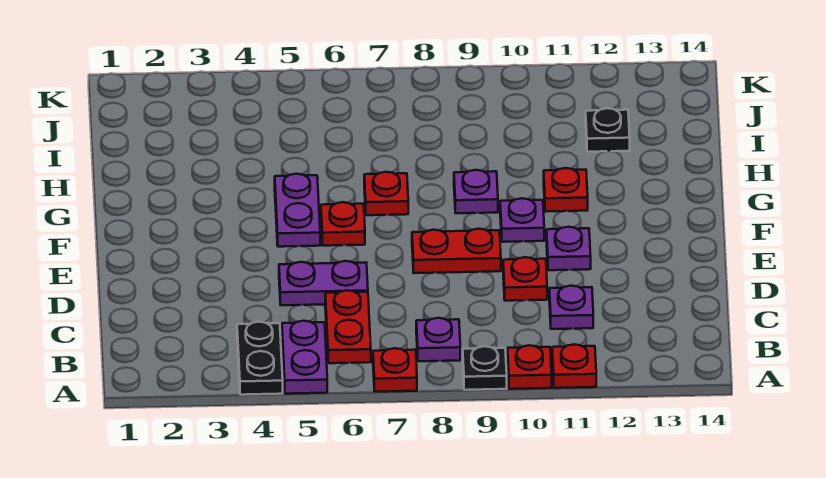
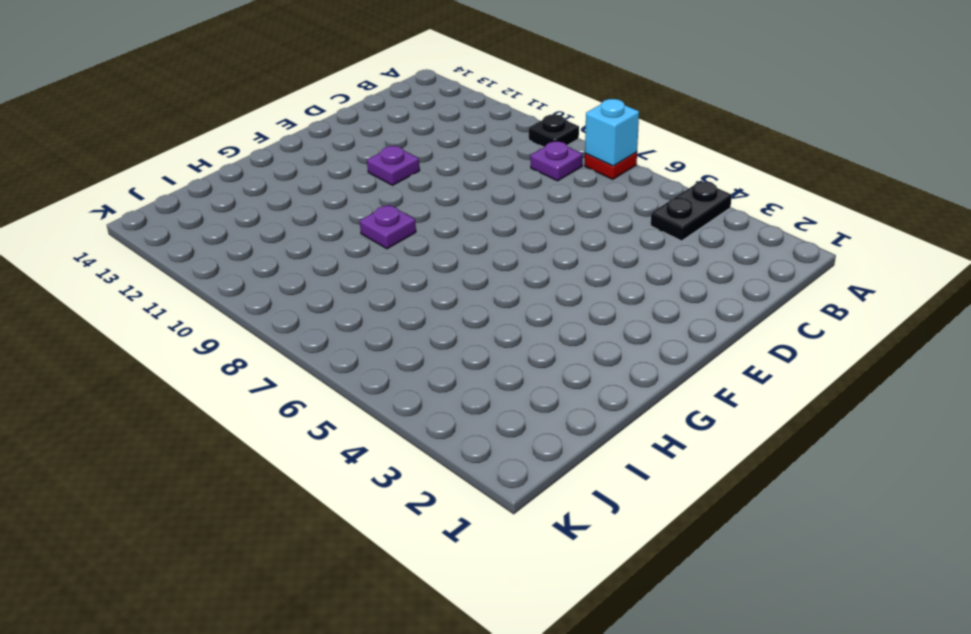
cyan brick A7 level 2 -> none
none -> purple plate A5:B5 level 1
none -> red plate A10 level 1
none -> red plate A11 level 1

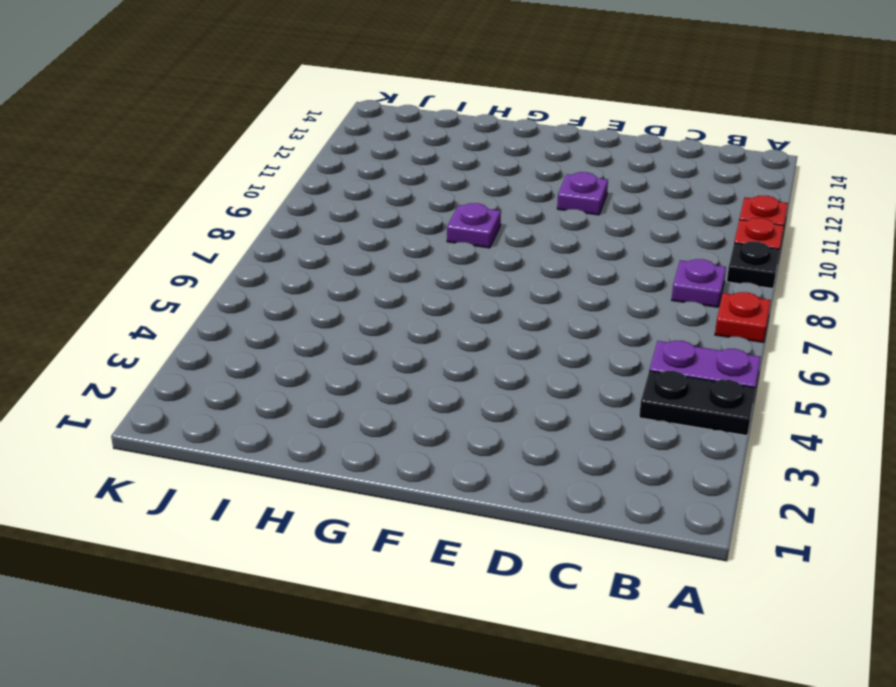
none -> red plate B6:C6 level 1
none -> purple plate C11 level 1
none -> purple plate D5:D6 level 1

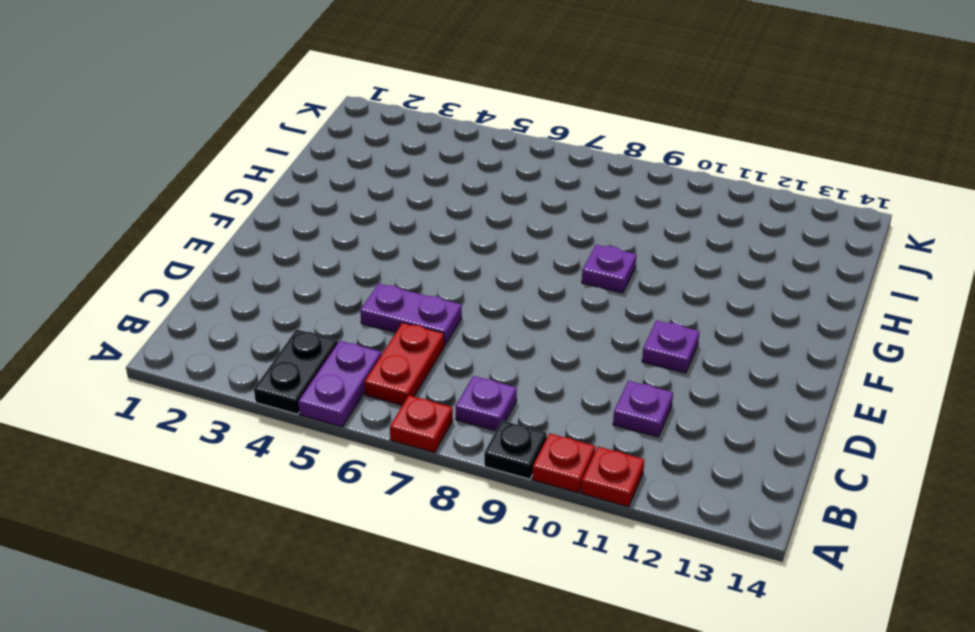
none -> red plate D10 level 1
none -> red plate E8:E9 level 1
none -> purple plate F5:G5 level 1

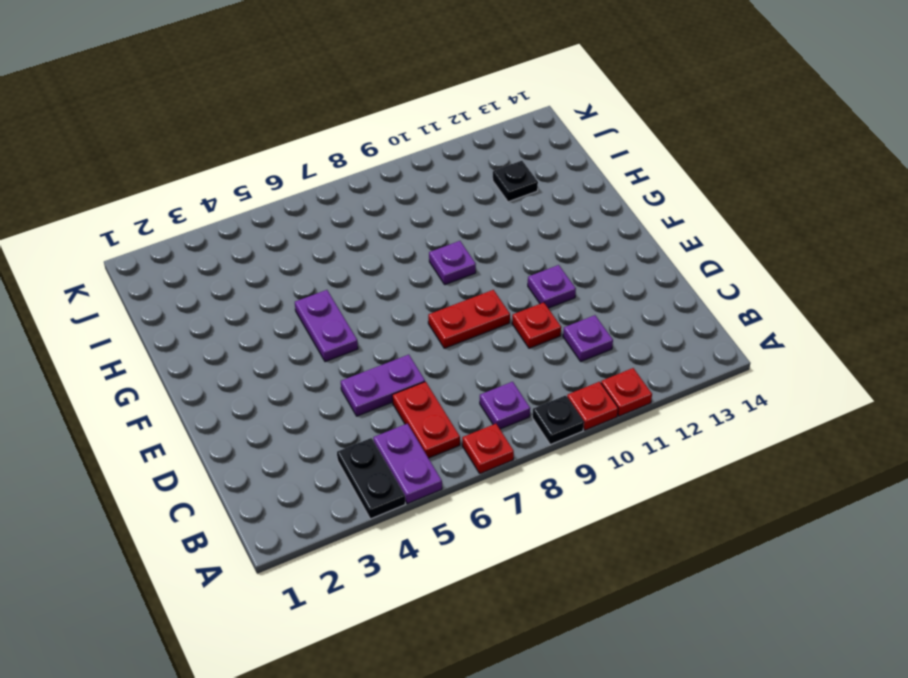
none -> red plate F6 level 1
none -> purple plate F10 level 1
none -> red plate G7 level 1

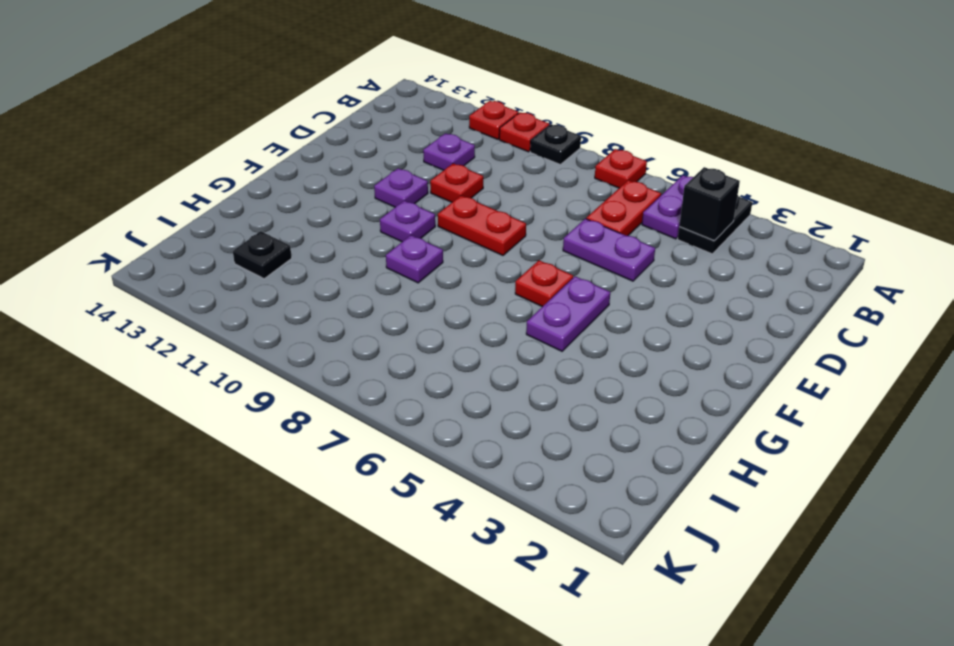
black brick B4 level 2 -> none
none -> purple plate B8 level 1
none -> red plate G7 level 1
none -> red plate G11 level 1

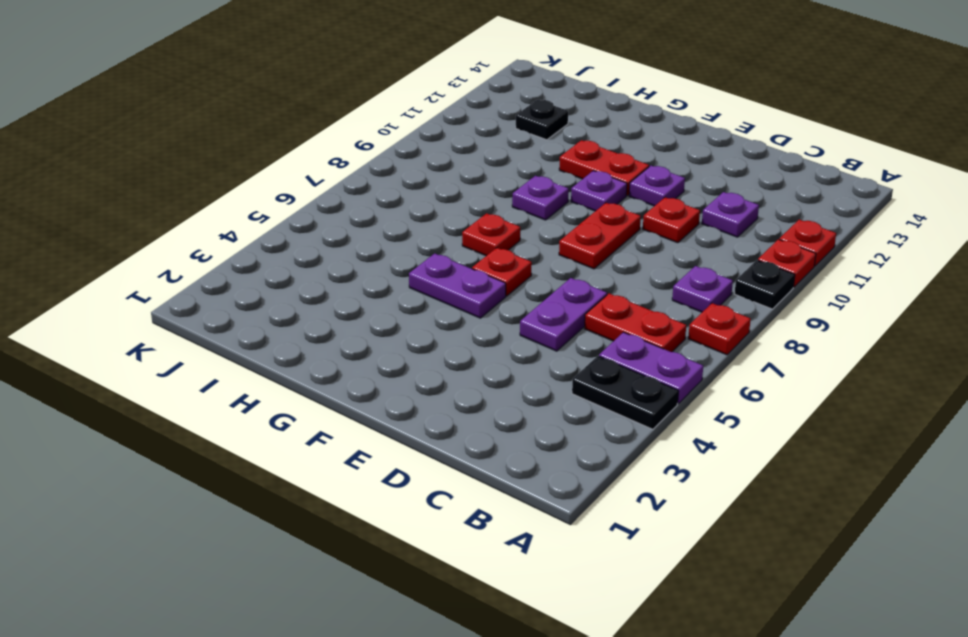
red plate F11:G11 level 1 -> red plate G11 level 1

